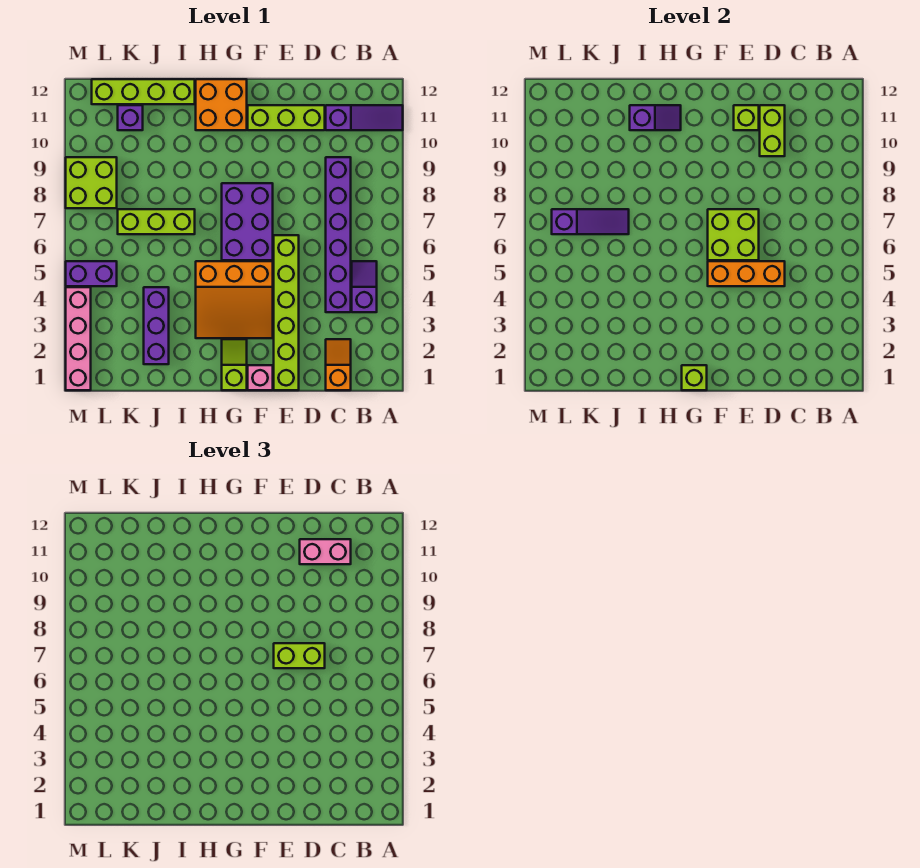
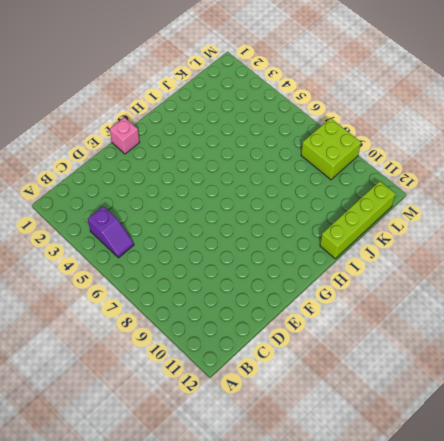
none -> purple slope A11:C11 level 1 top C
none -> orange slope C1:C2 level 1 top 1
none -> purple brick C4:C9 level 1

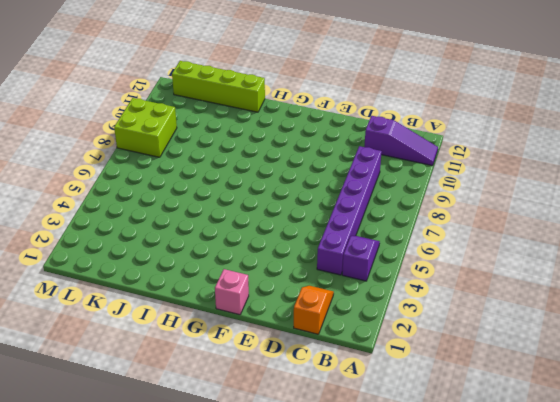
none -> lime brick D11:F11 level 1
none -> lime brick E1:E6 level 1
none -> orange slope F3:H5 level 1 top 5

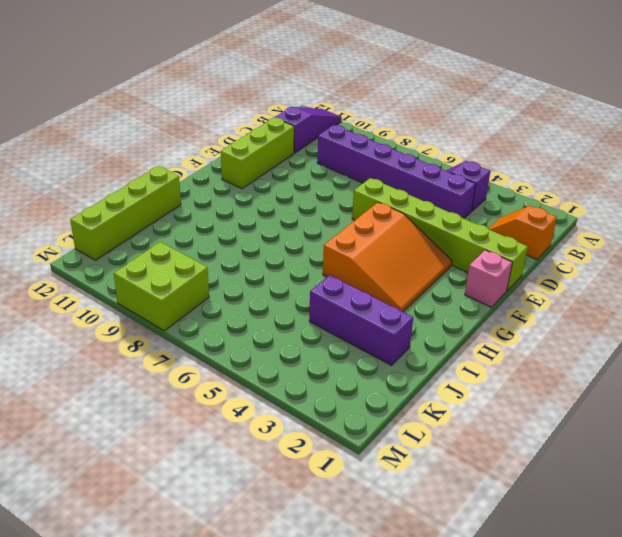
none -> purple brick F6:G8 level 1
none -> lime slope G1:G2 level 1 top 1
none -> orange brick G11:H12 level 1

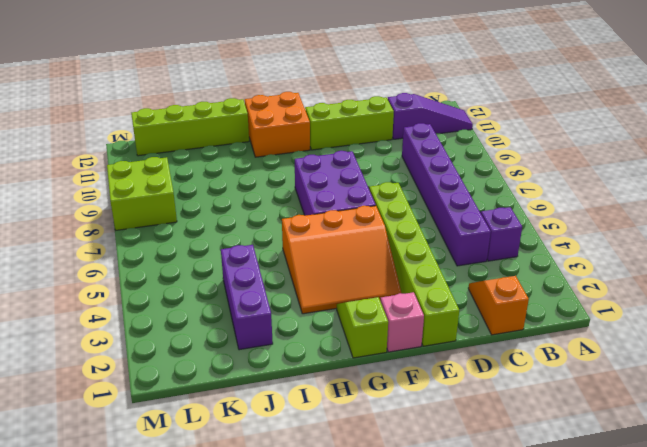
none -> lime brick I7:K7 level 1
none -> purple brick K11 level 1
none -> purple brick L5:M5 level 1

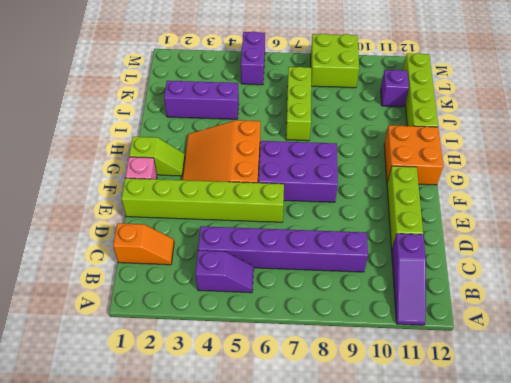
none -> pink brick M1:M4 level 1
none -> orange brick D5:F5 level 2
none -> lime brick D10:D11 level 2

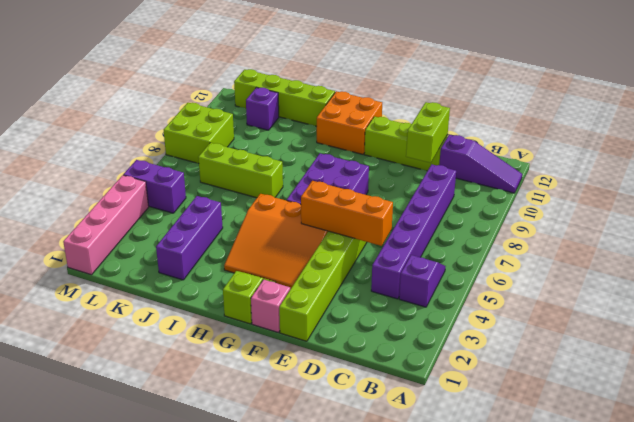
none -> orange slope C1:C2 level 1 top 1
none -> lime brick E6:F7 level 2
none -> lime brick E11 level 2

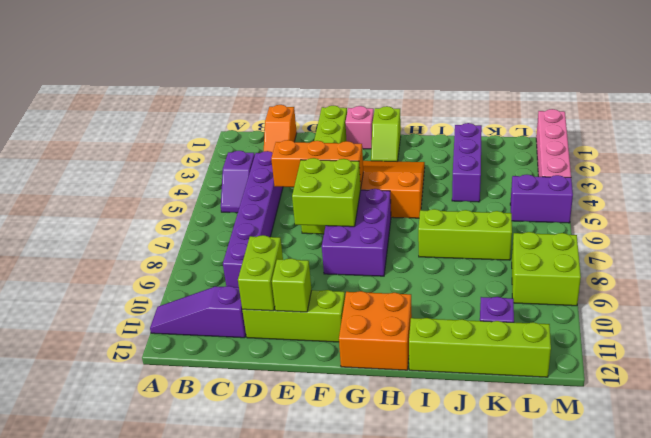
none -> lime brick G1 level 2
none -> purple slope H11:I11 level 2 top I
none -> purple slope J7:L7 level 2 top L

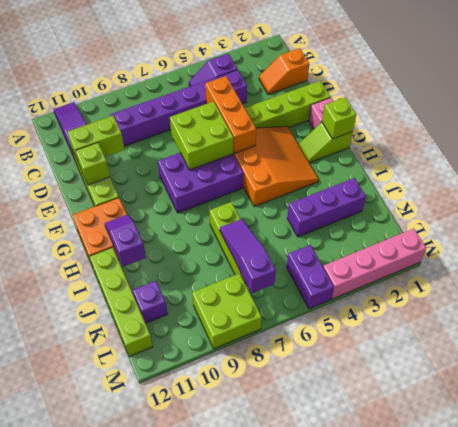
none -> pink brick C11:D11 level 3
none -> lime brick D7:E7 level 3

